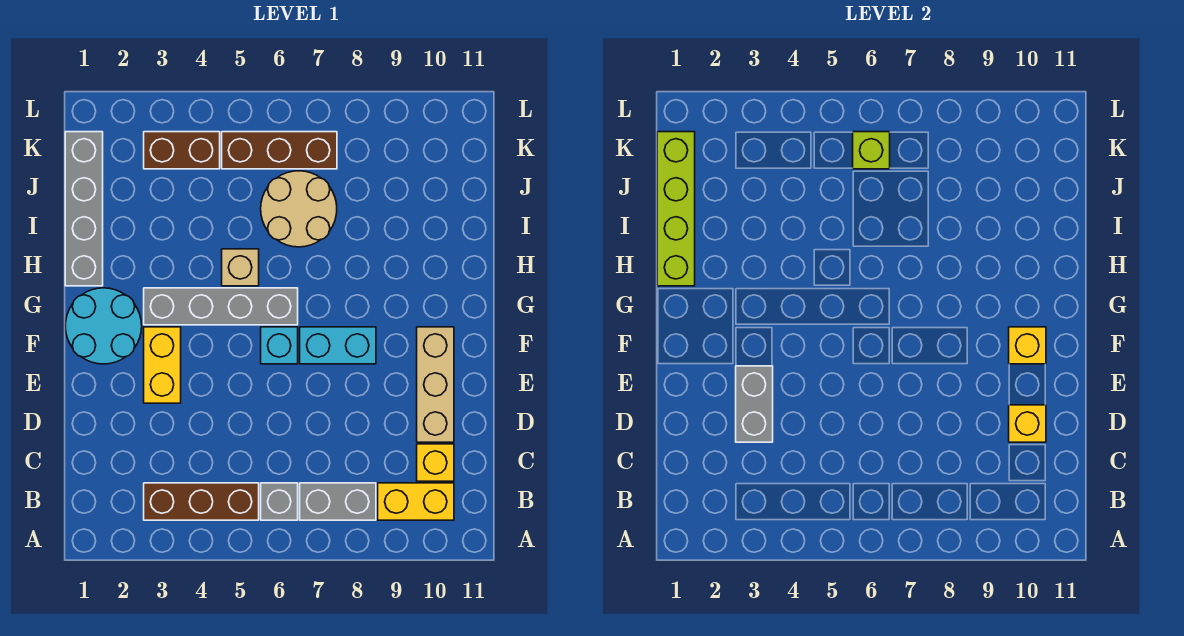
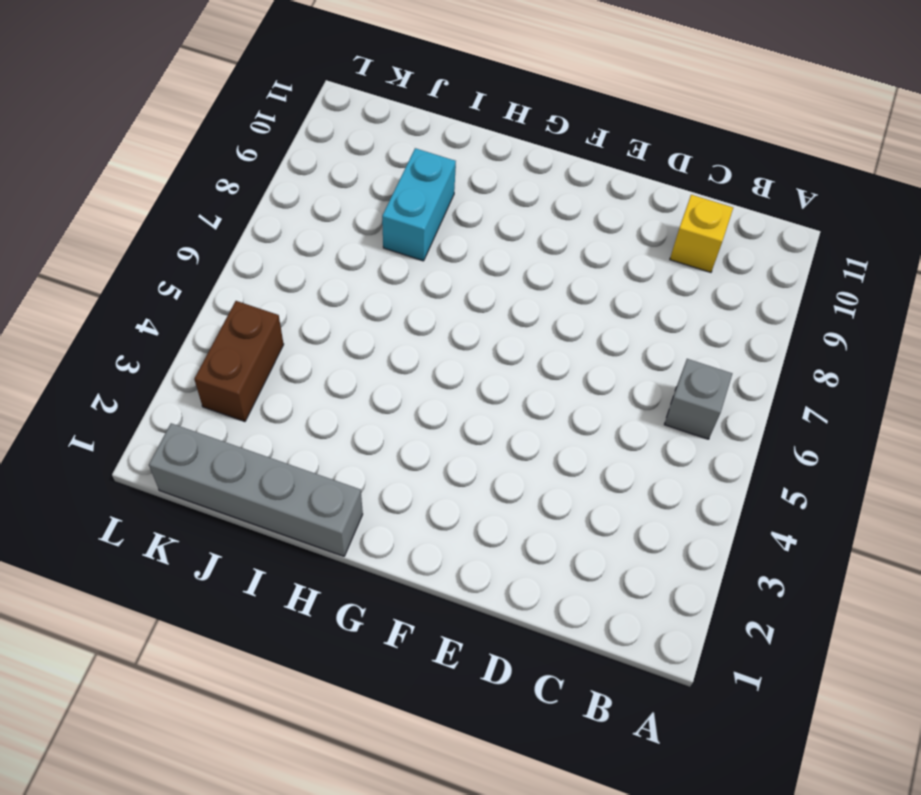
cyan brick I8:I9 level 1 -> cyan brick F7:F8 level 1
none -> brown brick B3:B5 level 1
none -> grey brick B7:B8 level 1
none -> yellow brick B9:B10 level 1

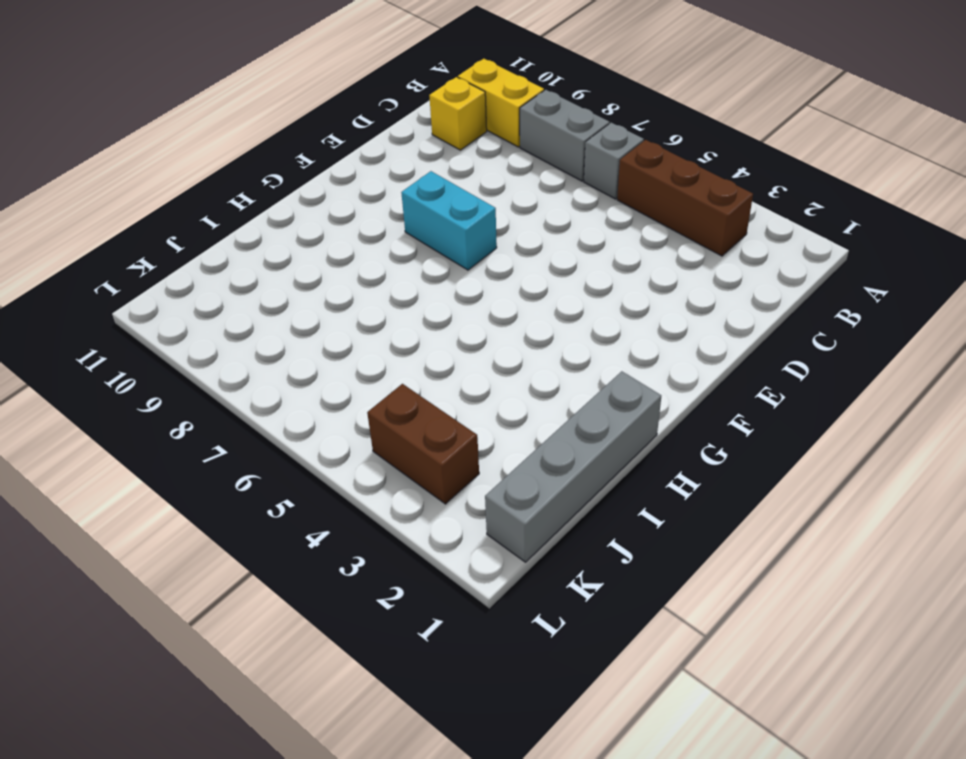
none -> tan brick D10:F10 level 1
none -> yellow brick E3:F3 level 1
none -> cyan round brick F1:G2 level 1

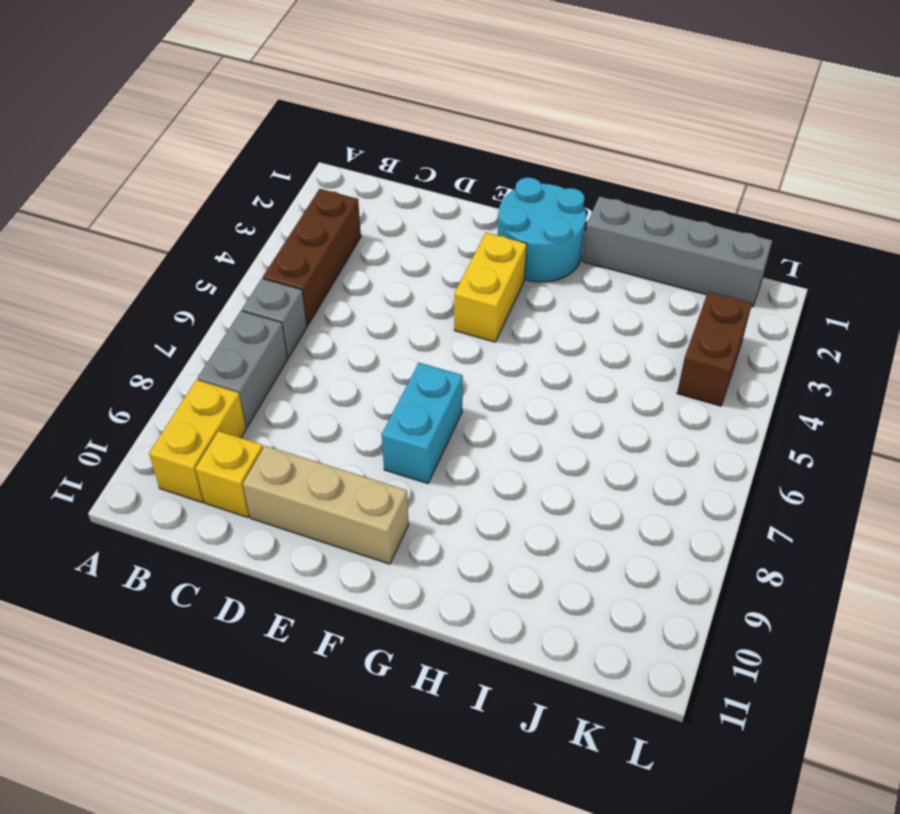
yellow brick F3:F4 level 1 -> yellow brick E3:F3 level 1
none -> cyan brick F6 level 1
none -> grey brick G3:G6 level 1
none -> tan brick H5 level 1

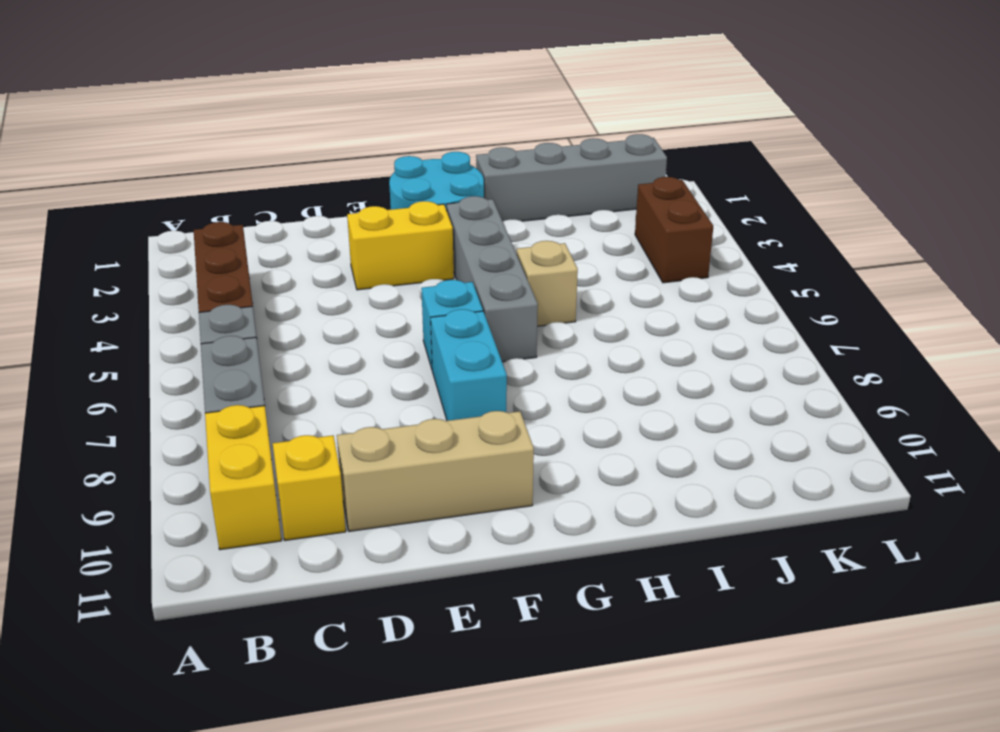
none -> tan round brick I6:J7 level 1
none -> brown brick K5:K7 level 1
none -> grey brick D3:E3 level 2

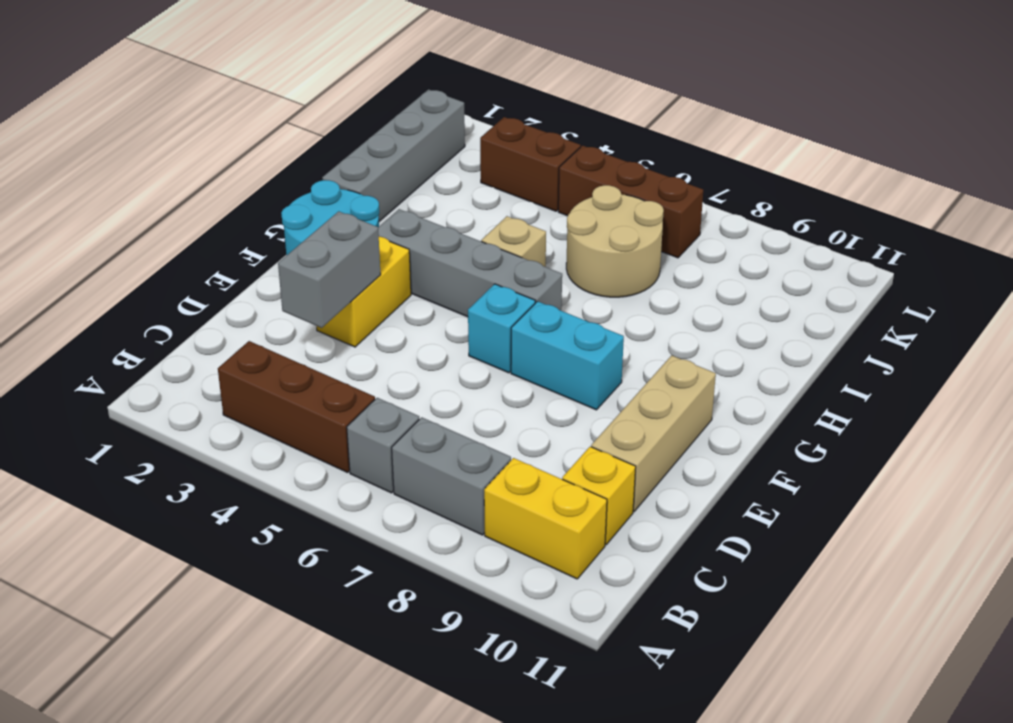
none -> yellow brick D10 level 2
none -> yellow brick F10 level 2
none -> lime brick H1:K1 level 2

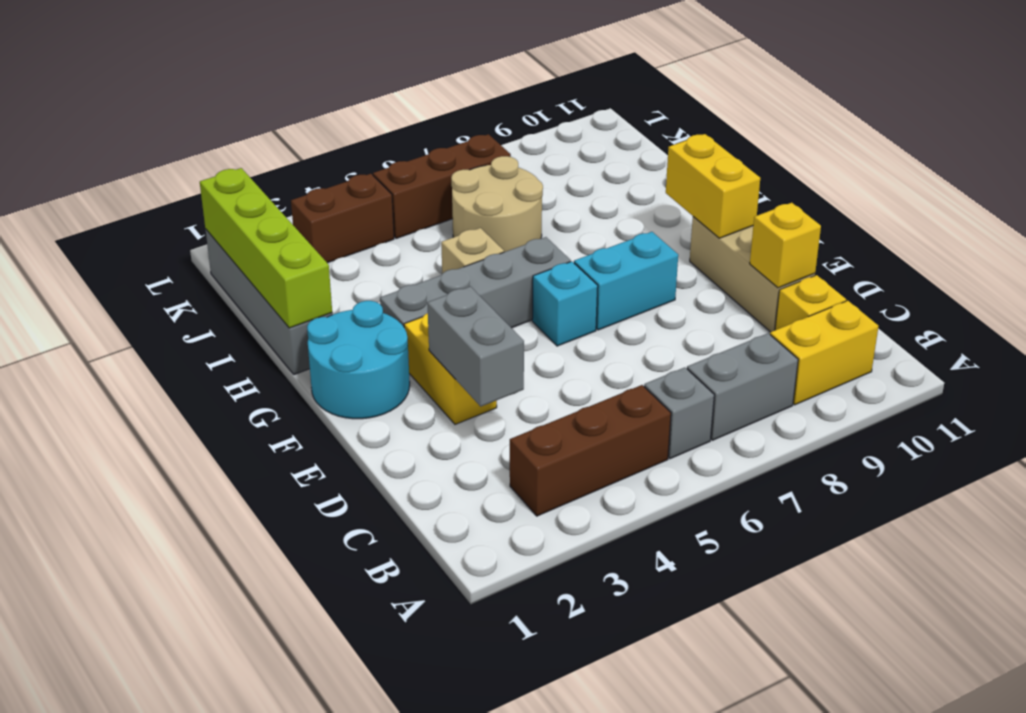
yellow brick F10:G10 level 2 -> yellow brick F10 level 2
none -> lime brick K6 level 2

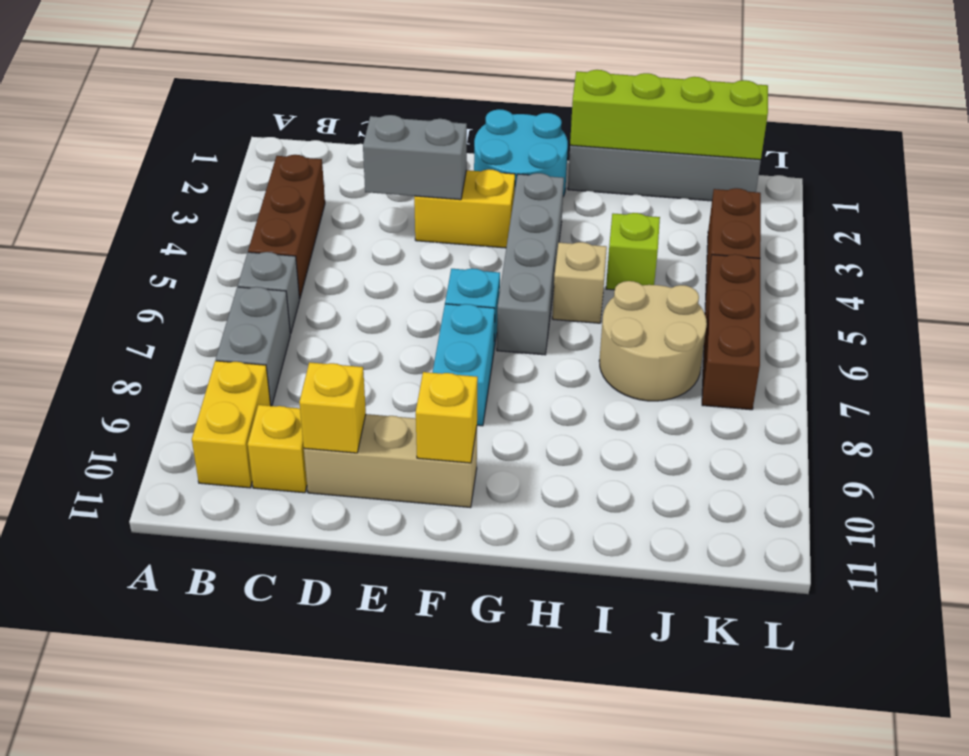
lime brick I4 level 1 -> lime brick K6 level 2

